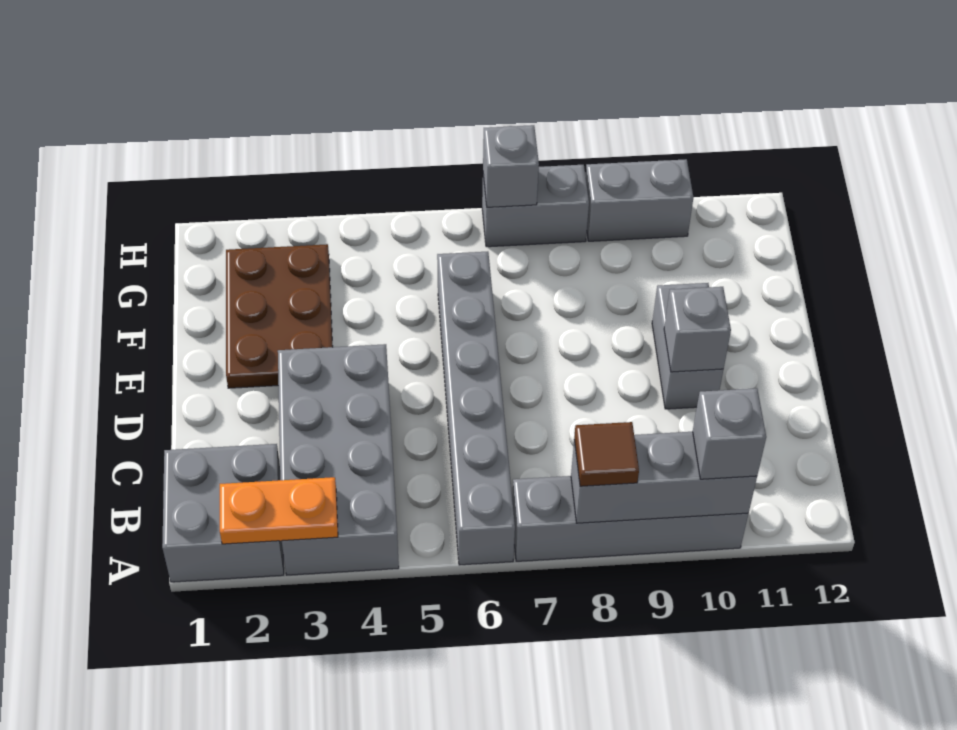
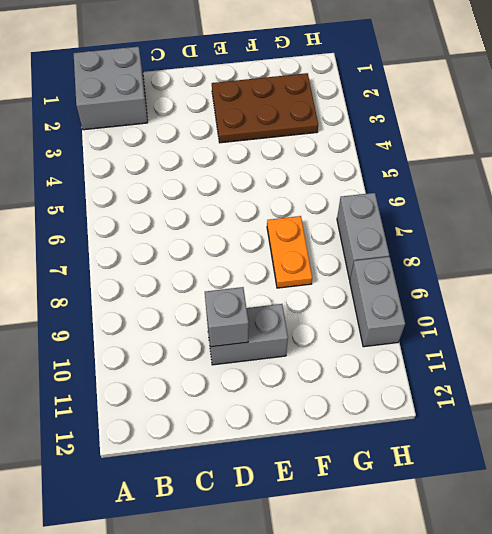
orange plate F7:F8 level 1 -> orange plate A2:A3 level 2
none -> grey brick A3:D4 level 1
none -> grey brick A6:F6 level 1
none -> grey brick A7:A10 level 1

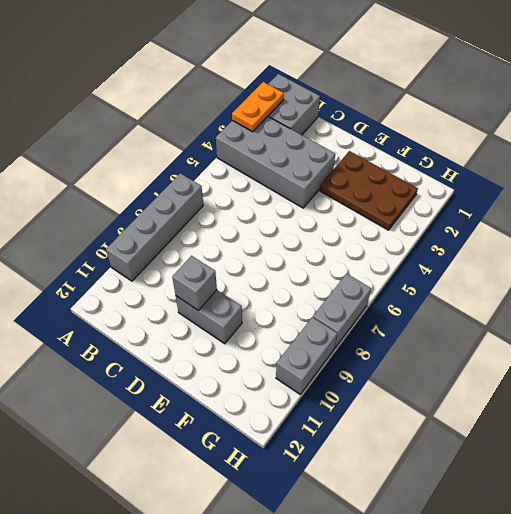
none -> grey brick A6:F6 level 1
none -> grey brick A8:A10 level 2
none -> grey brick H7 level 2

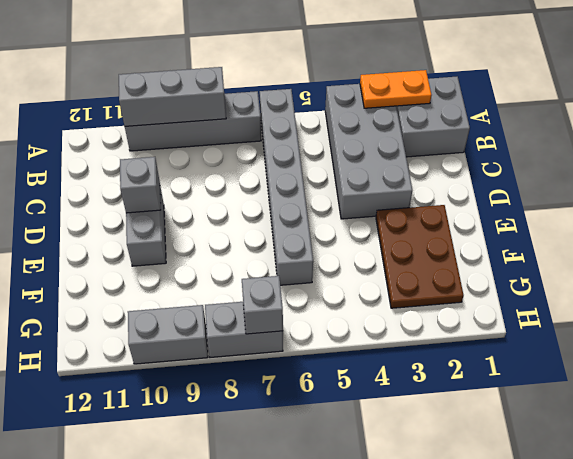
none -> brown tile A8 level 3
none -> grey brick A10 level 3

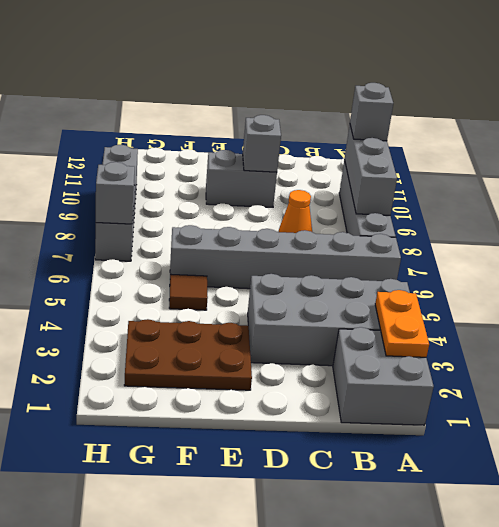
orange cone C8 level 1 -> none
brown tile F5 level 1 -> brown tile A8 level 3

